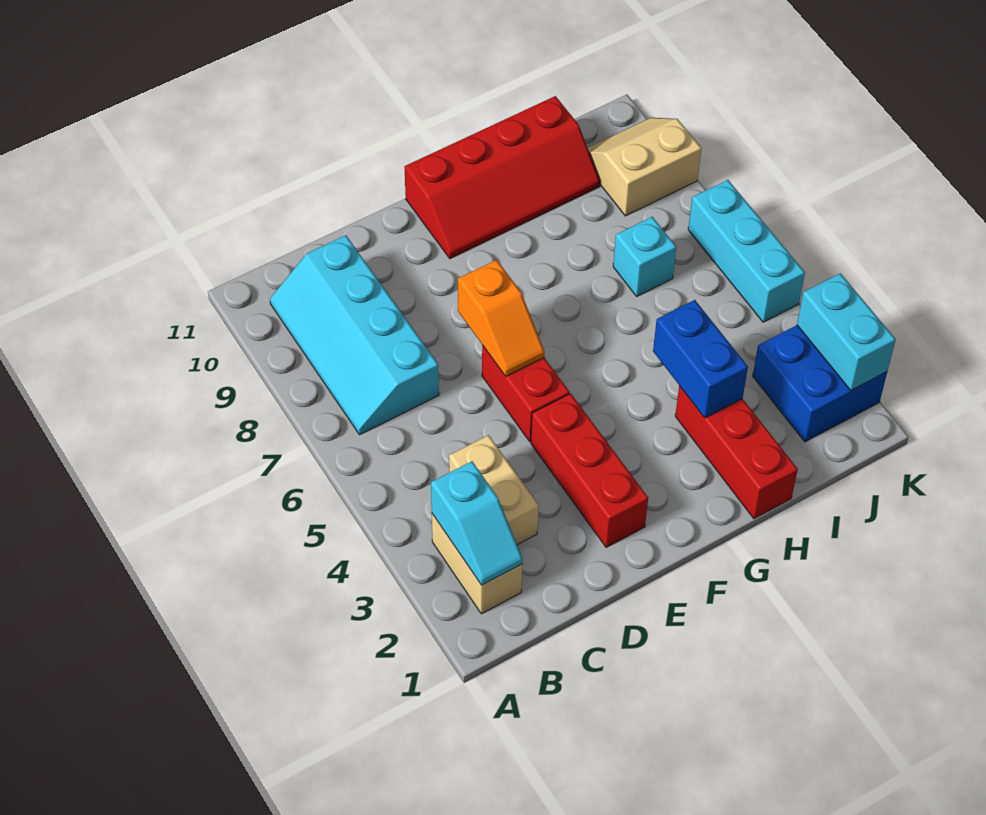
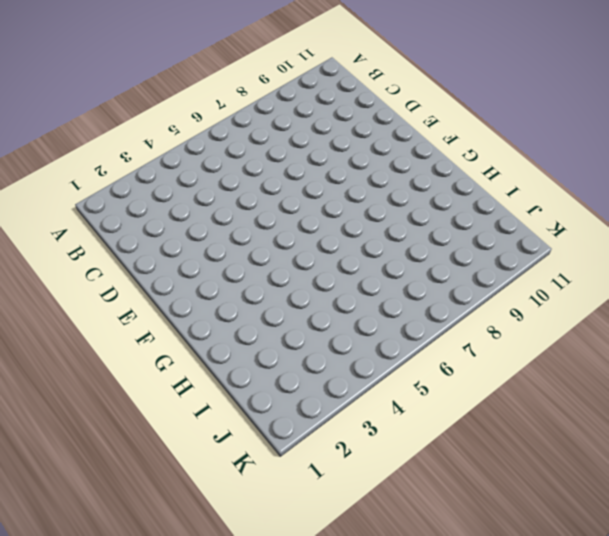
none -> tan brick B2:B3 level 1
none -> cyan slope B7:C10 level 1 top C
none -> tan brick C3:C4 level 1

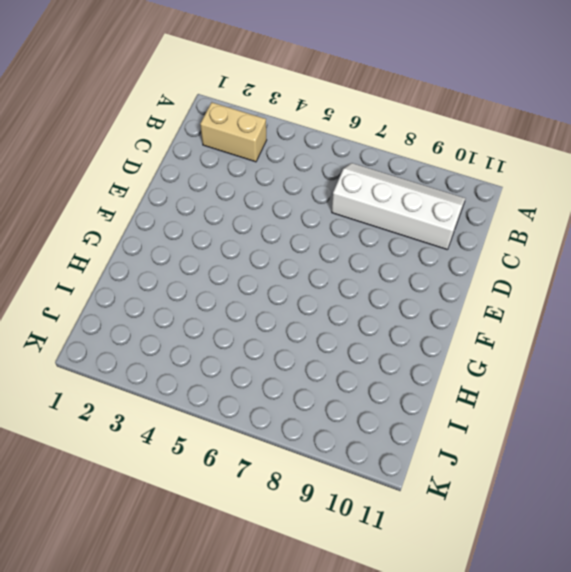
white slope B7:C10 level 1 top C -> cyan slope B7:C10 level 1 top C
none -> tan brick C3:C4 level 1
none -> red brick E2:E4 level 1
none -> red brick E5:E6 level 1

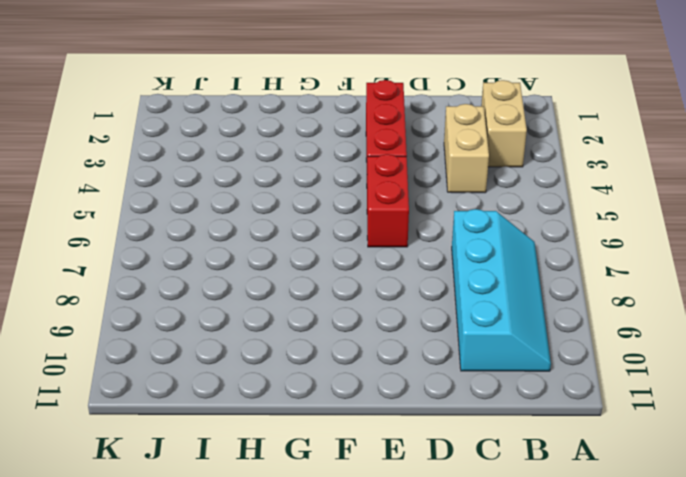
none -> red slope F10:I11 level 1 top 11
none -> red brick H1:H3 level 1
none -> cyan brick I7 level 1

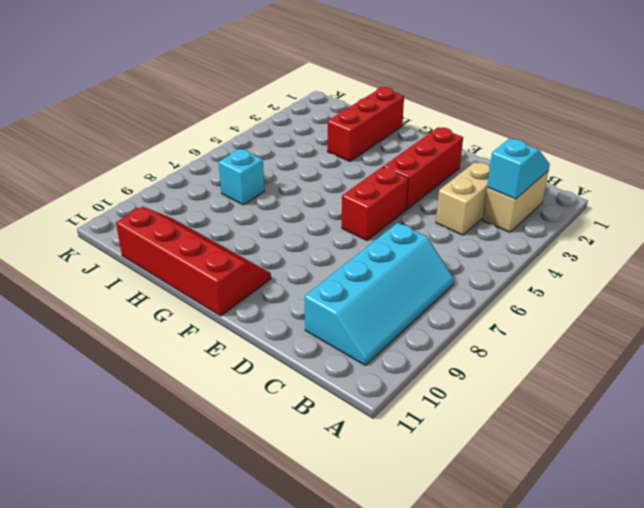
none -> blue brick J2:K3 level 1
none -> tan slope J9:K10 level 1 top 9
none -> cyan brick K5:K7 level 1

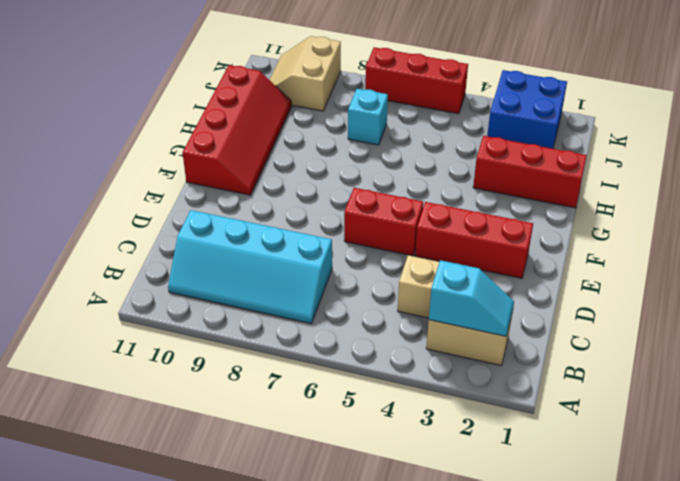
red brick K5:K7 level 1 -> cyan brick K5:K7 level 1
none -> orange slope E6:E7 level 2 top 7
none -> blue brick H3:H4 level 2
none -> cyan brick K2:K3 level 2

